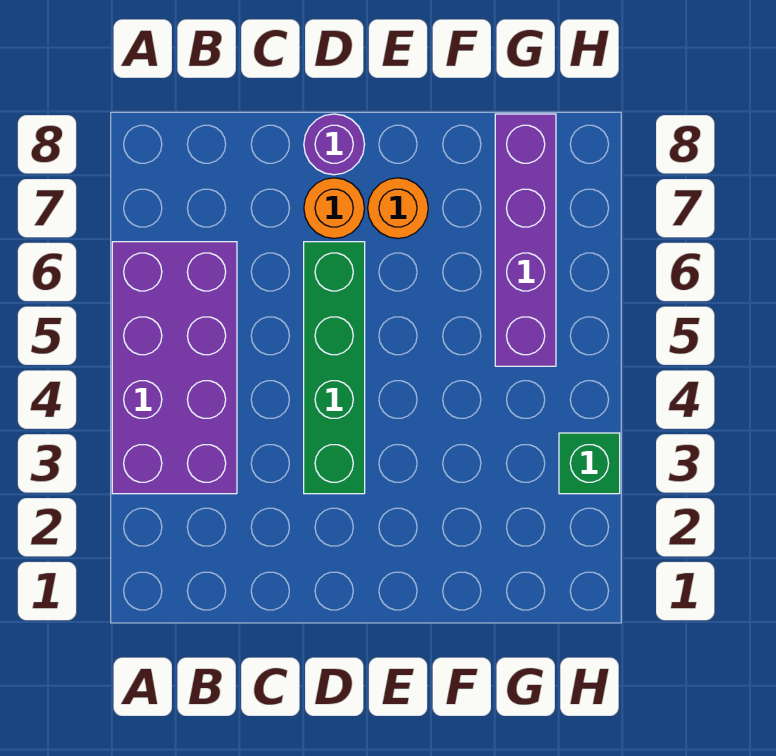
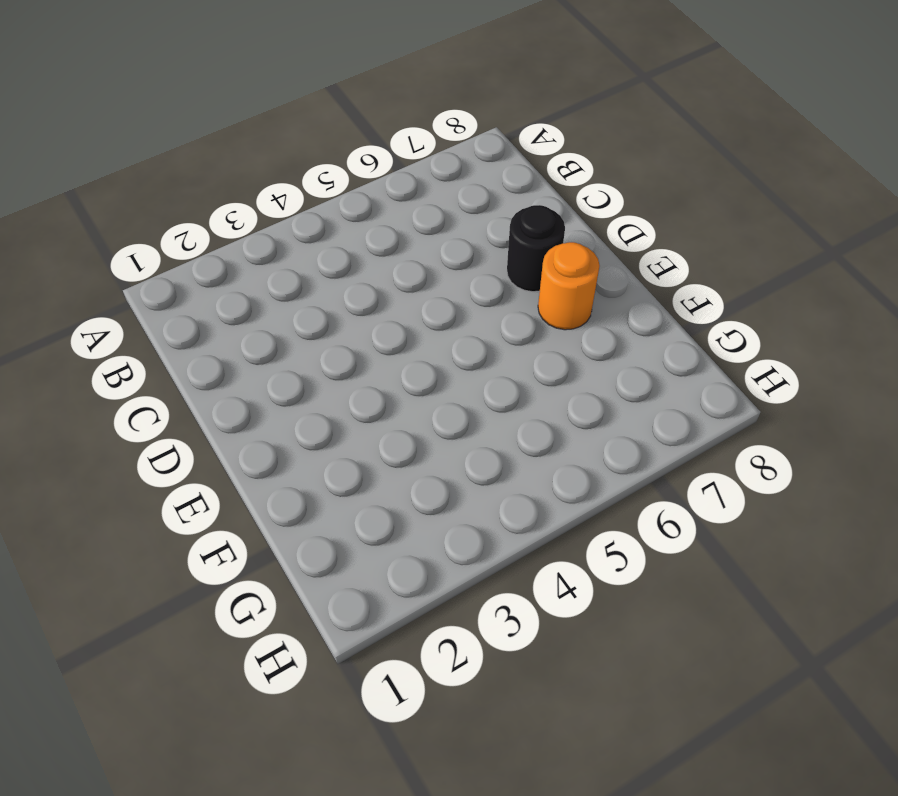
black round brick D7 level 1 -> orange round brick D7 level 1
none -> purple brick A3:B6 level 1
none -> green brick D3:D6 level 1

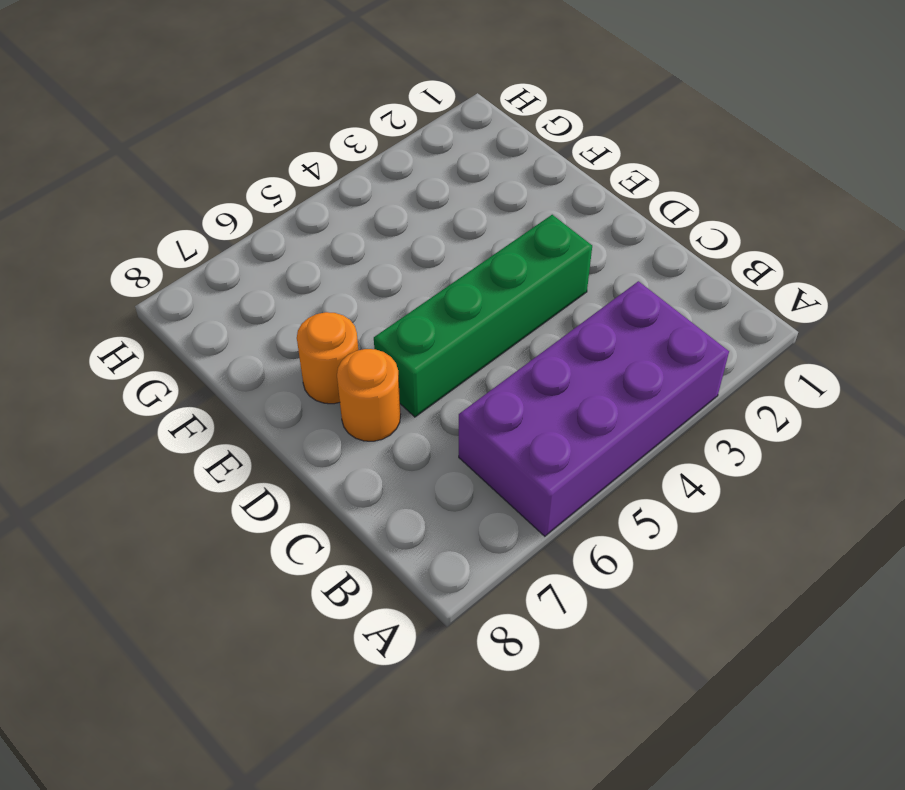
none -> purple round brick D8 level 1
none -> purple brick G5:G8 level 1

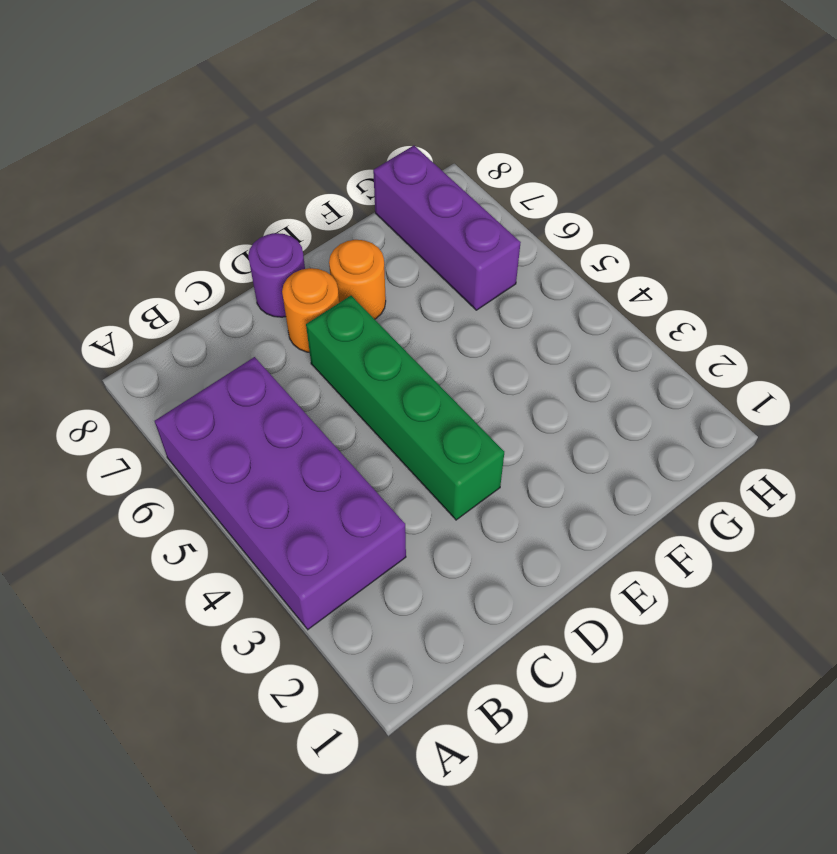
purple brick G6:G8 level 1 -> purple brick G5:G8 level 1
none -> green brick H3 level 1

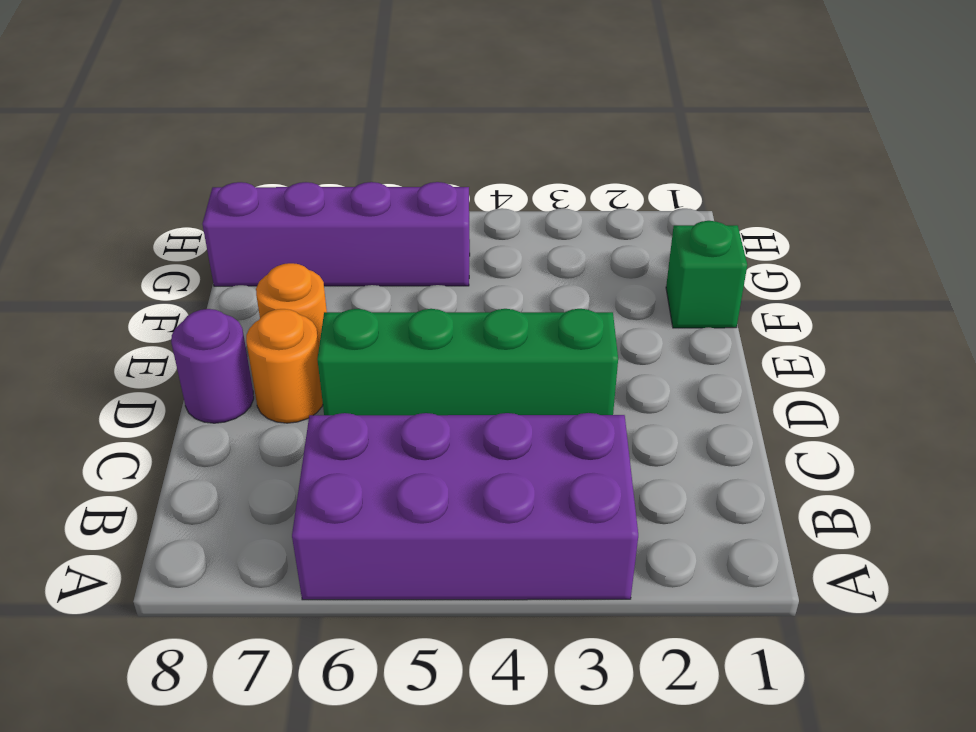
green brick F1 level 1 -> green brick H3 level 1

